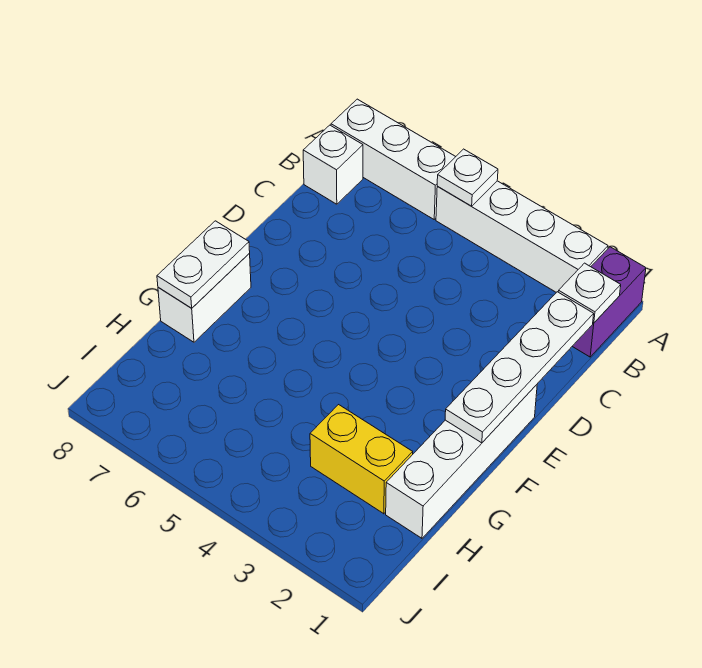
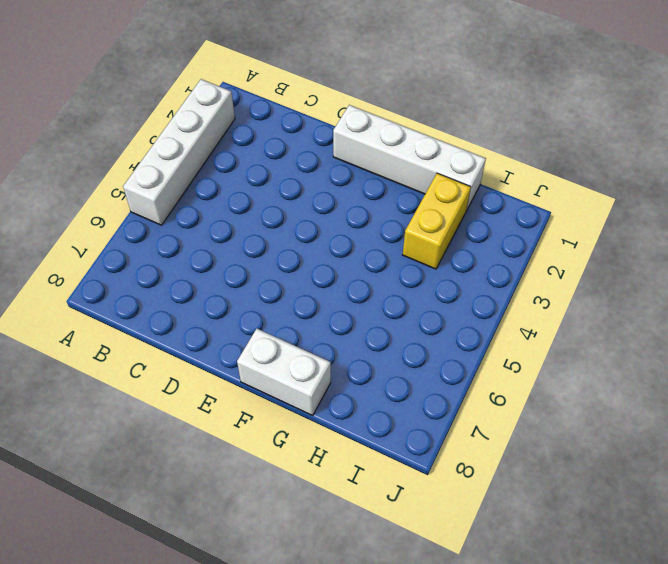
none -> purple brick A1:B1 level 1
none -> white brick A6:A8 level 1

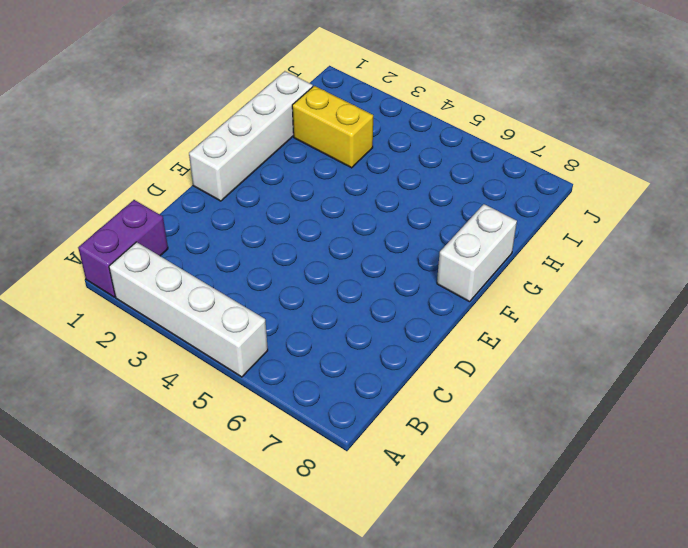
none -> white brick A6:A8 level 1
none -> white brick B8 level 1

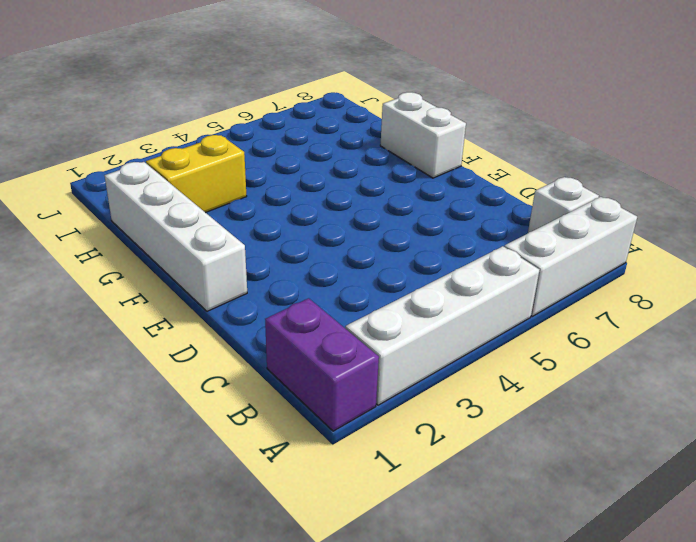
none -> white plate A5 level 2
none -> white plate B1 level 2

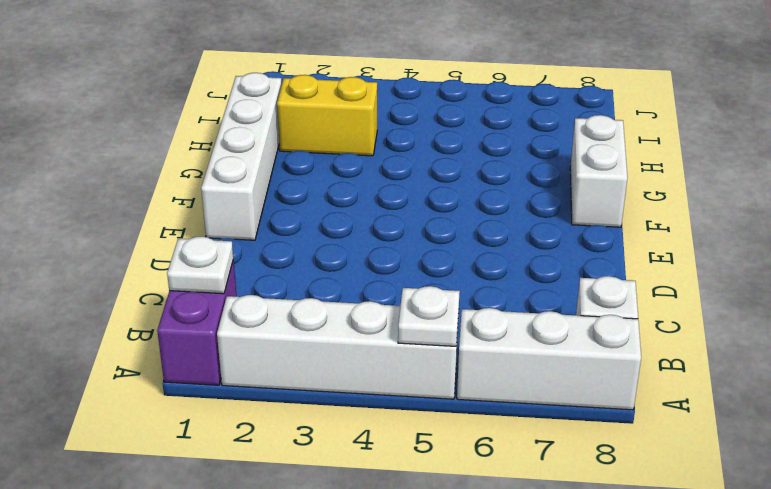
none -> white plate C1:F1 level 2
none -> white plate F8:G8 level 2

